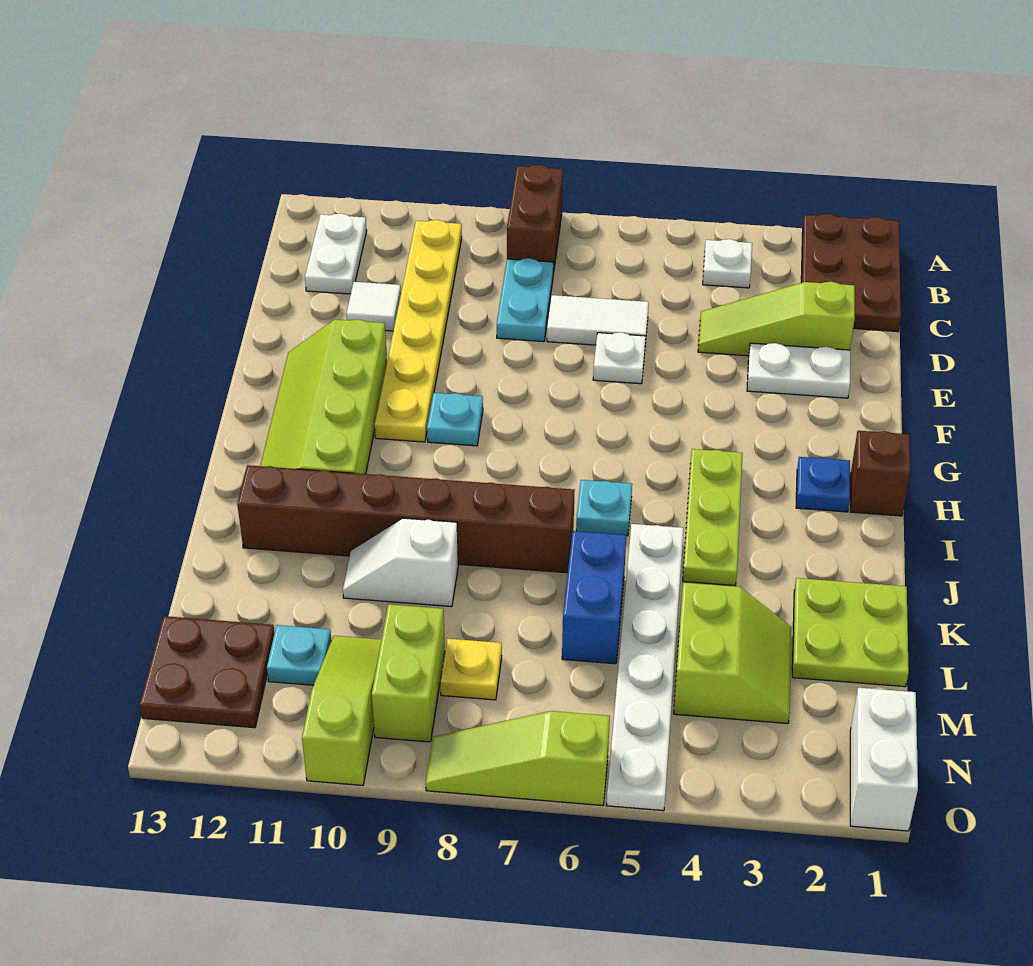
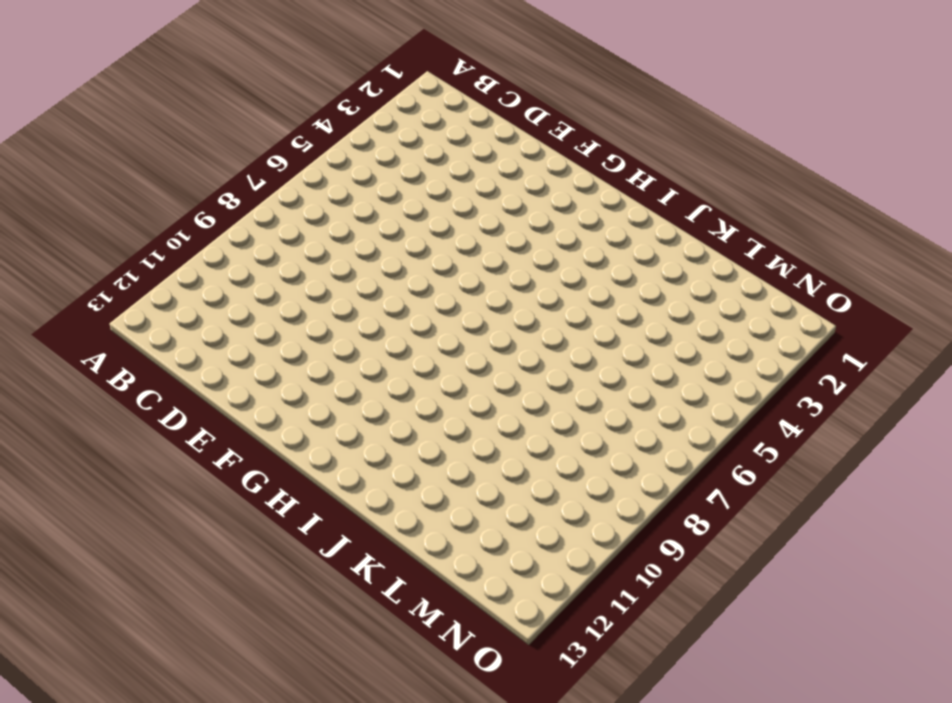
none -> brown plate A1:C2 level 1
none -> brown brick A8:B8 level 1
none -> white plate B4 level 1
none -> yellow plate B10:G10 level 1

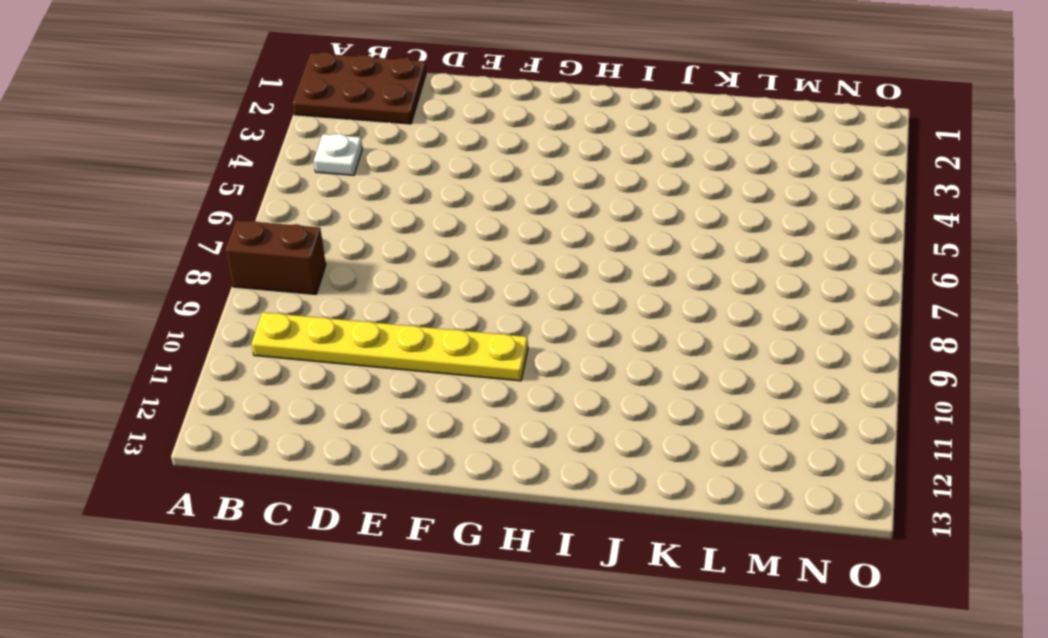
none -> white plate B12:C12 level 1
none -> cyan plate C8:D8 level 1
none -> lime slope D2:D4 level 1 top 2
none -> white tile D6:D7 level 1

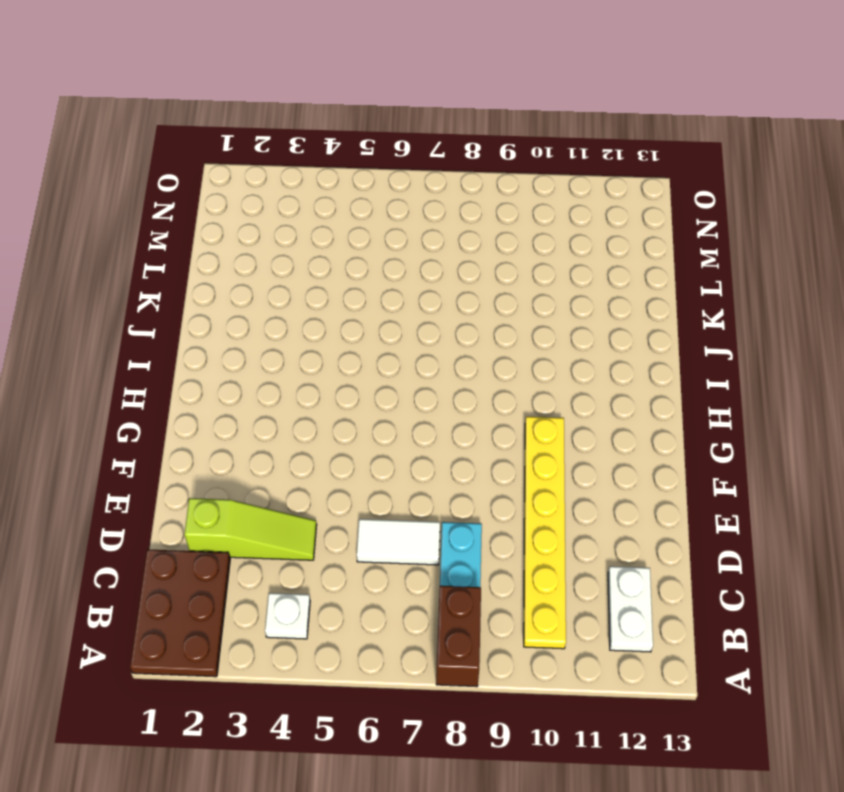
none -> white tile D11 level 1
none -> white plate E2:E3 level 1
none -> white plate E6 level 1
none -> lime slope F11:I12 level 1 top 11

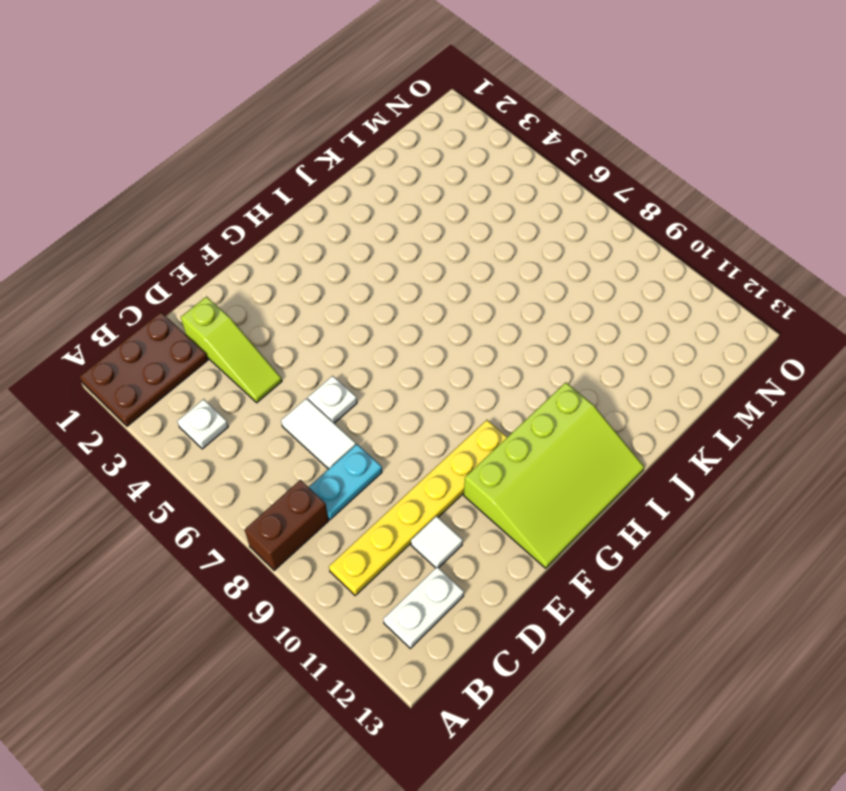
lime slope F11:I13 level 1 top 11 -> lime slope F11:I12 level 1 top 11
none -> white plate E2:E3 level 1
none -> cyan plate G9 level 1
none -> brown brick H1 level 1
none -> blue plate H2 level 1

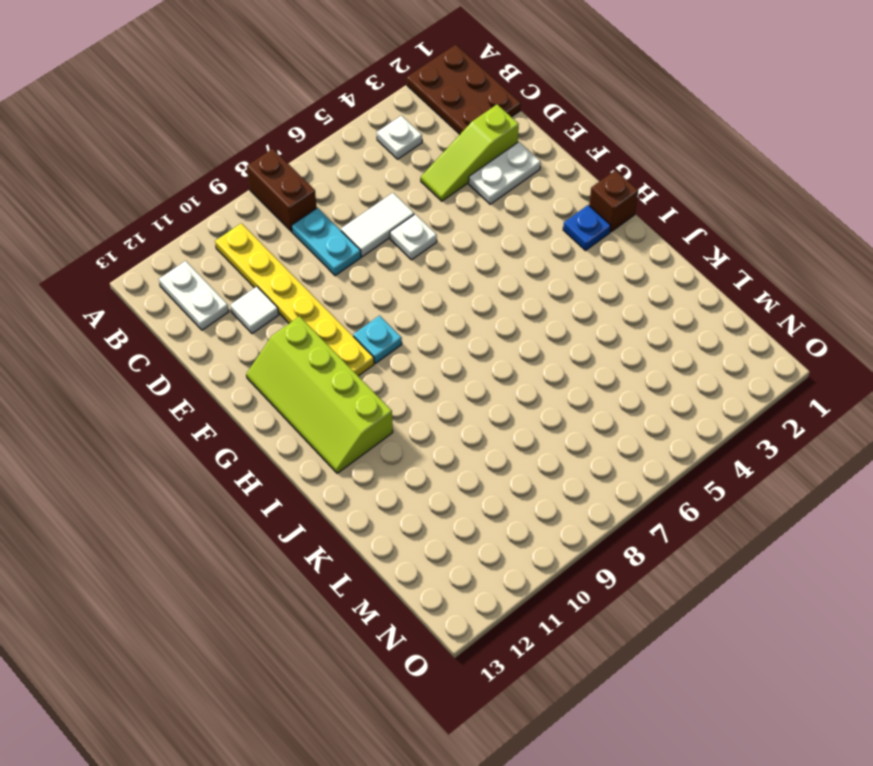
none -> lime plate H4:J4 level 1
none -> cyan plate I6 level 1
none -> white plate J5:O5 level 1
none -> brown brick J7:J12 level 1

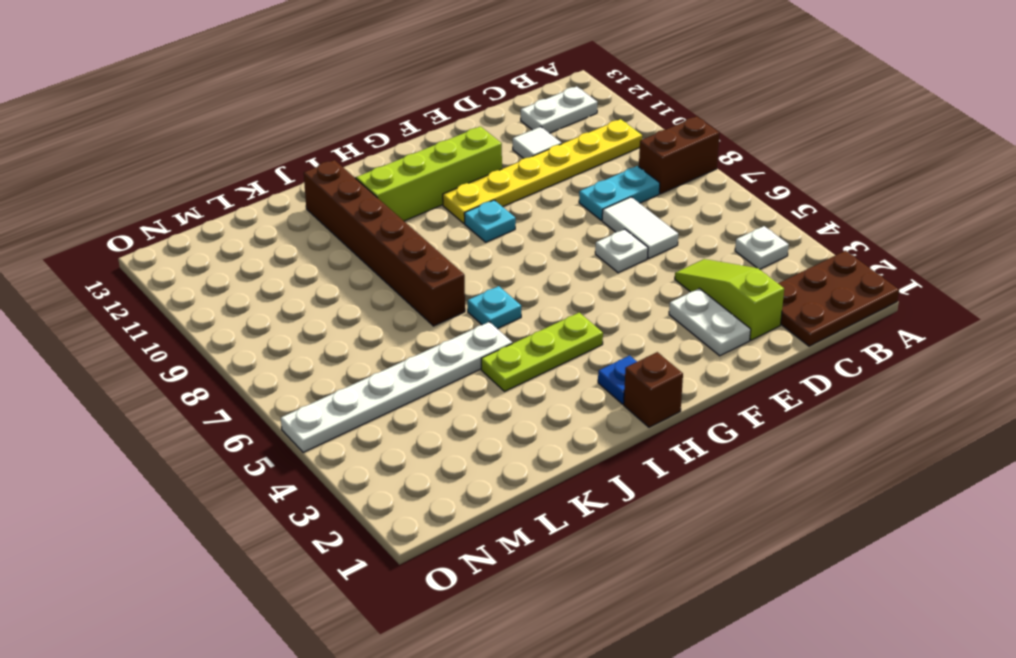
none -> lime plate K1:L2 level 1
none -> blue brick K6:L6 level 1
none -> white slope K9:K10 level 1 top 9
none -> lime slope L3:M4 level 1 top 4

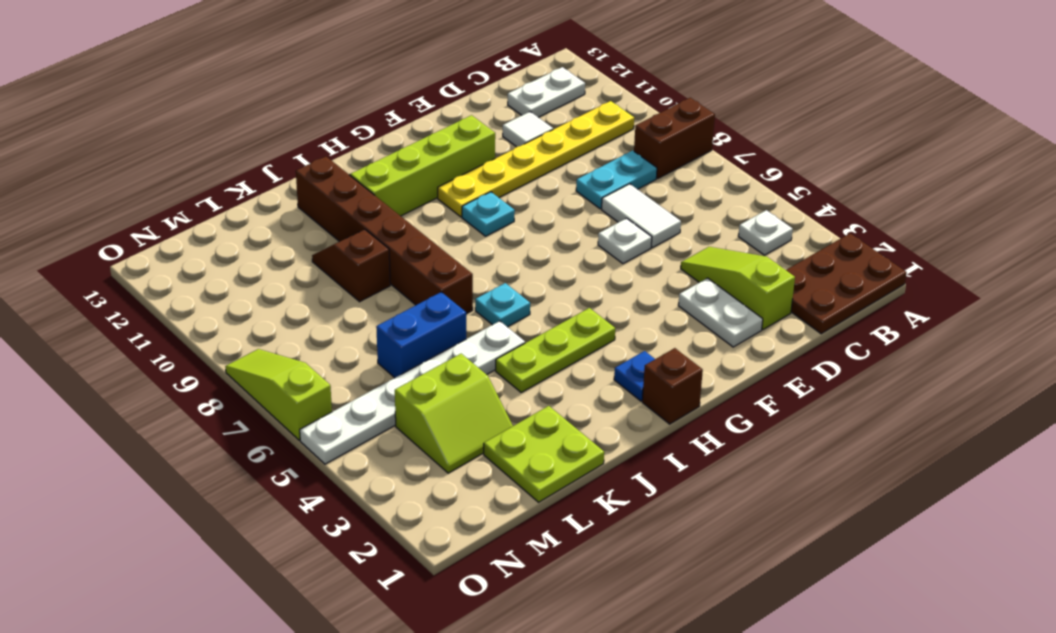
brown slope K9:K10 level 1 top 9 -> white slope K9:K10 level 1 top 9
none -> yellow plate M8 level 1
none -> lime brick M9:N9 level 1
none -> lime slope M10:O10 level 1 top O
none -> cyan plate M11 level 1

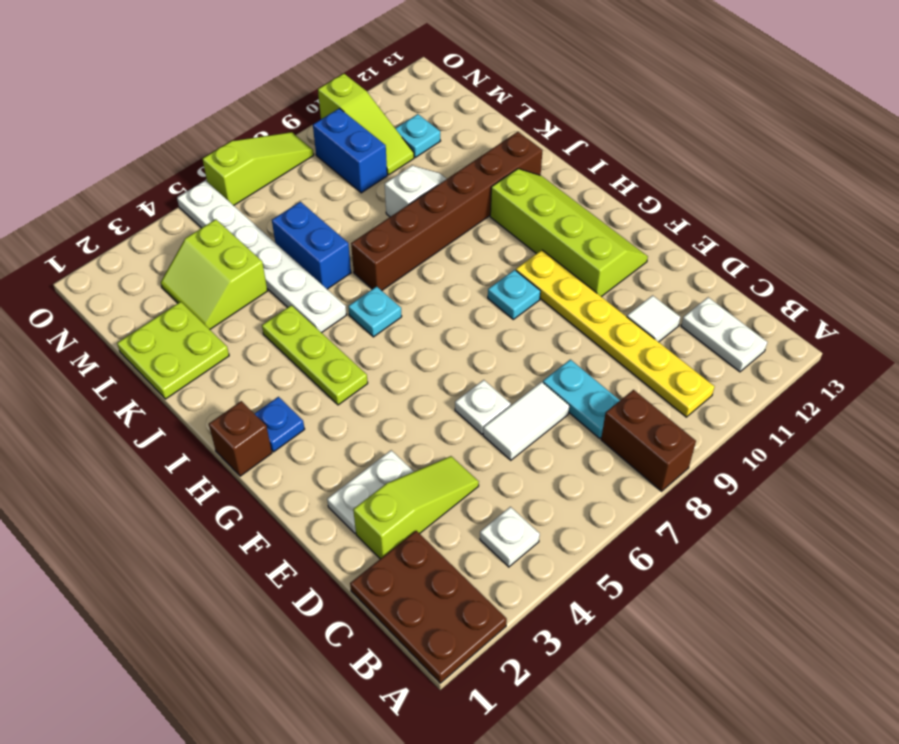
blue brick M9:N9 level 1 -> lime brick M9:N9 level 1
none -> yellow plate M8 level 1
none -> brown plate M12:N13 level 1
none -> white brick N1:O1 level 1

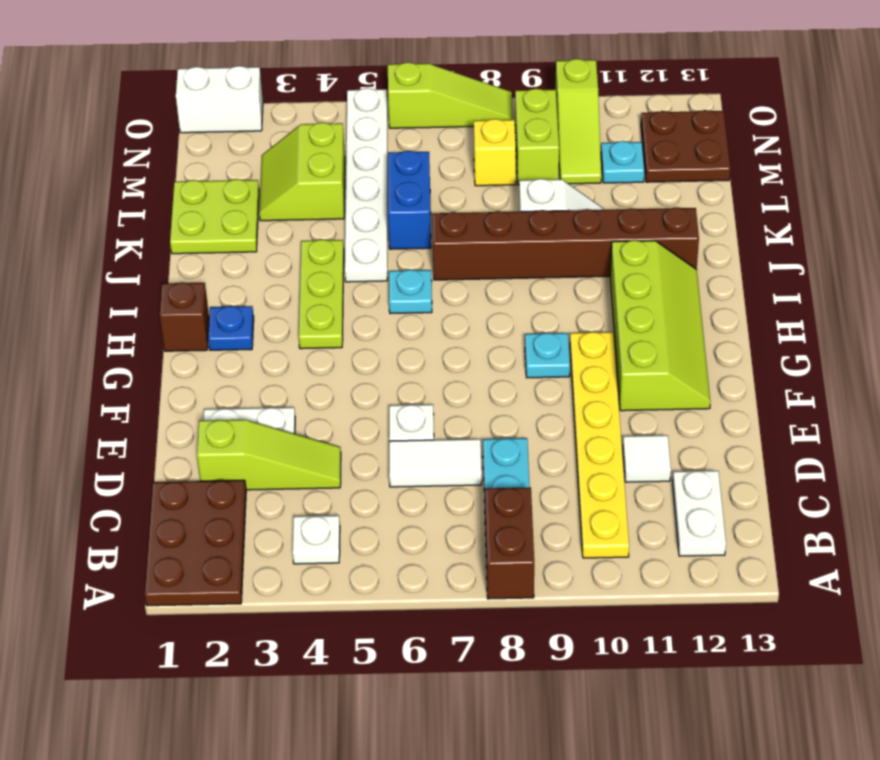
yellow brick M8 level 1 -> yellow plate M8 level 1
white brick O1:O2 level 1 -> white brick N1:O1 level 1

